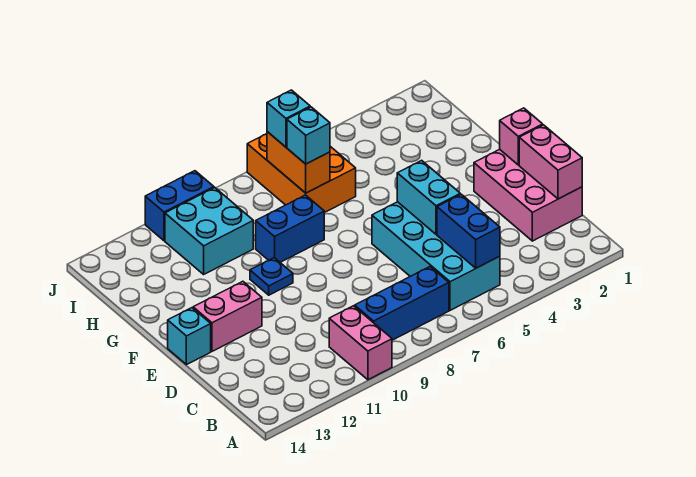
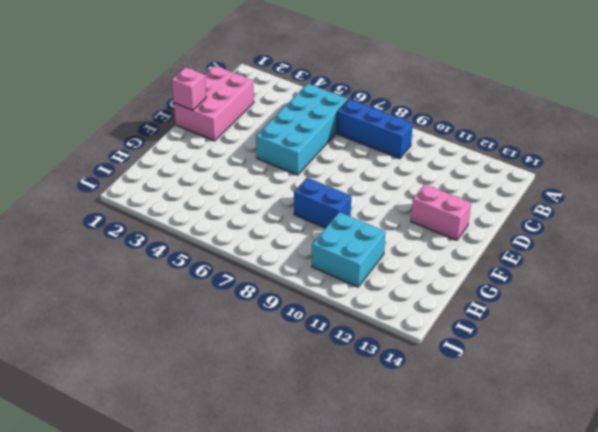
none -> pink brick A10:B10 level 1
none -> cyan brick E14 level 1
none -> blue plate F10 level 1

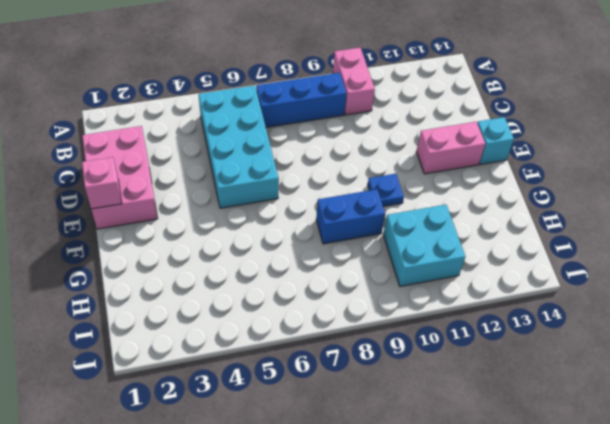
none -> orange brick H6:J7 level 1
none -> blue brick J10:J11 level 1
none -> blue brick B5:C5 level 2

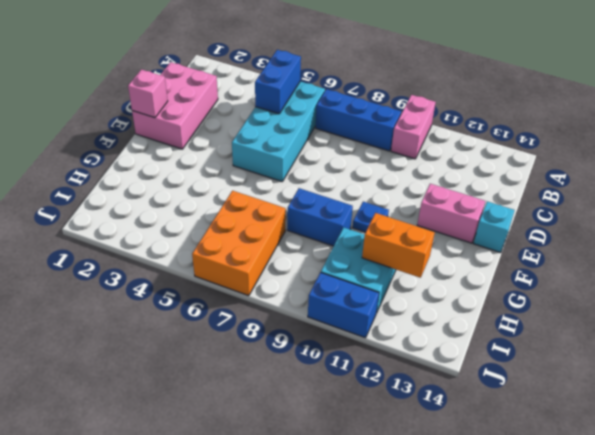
orange brick H11:H12 level 2 -> orange brick H7:I7 level 2
none -> pink brick C1:D1 level 2
none -> cyan brick D5:E5 level 2
none -> cyan brick H7 level 3

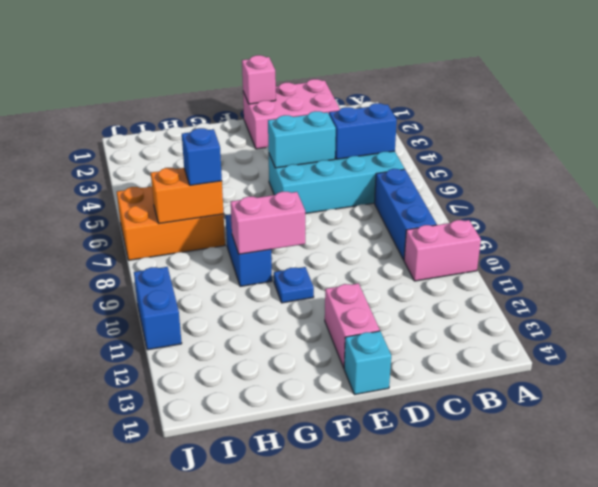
pink brick F9:G9 level 2 -> pink brick C1:D1 level 2
blue brick H7 level 3 -> cyan brick H7 level 3
none -> cyan brick H10:I11 level 1
none -> cyan brick I7 level 3

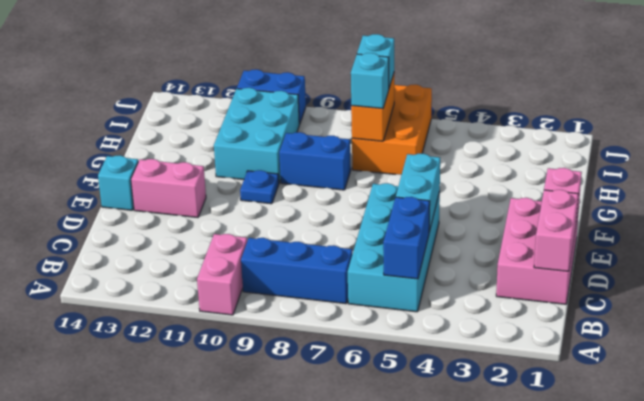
cyan brick G10:I11 level 1 -> cyan brick H10:I11 level 1

